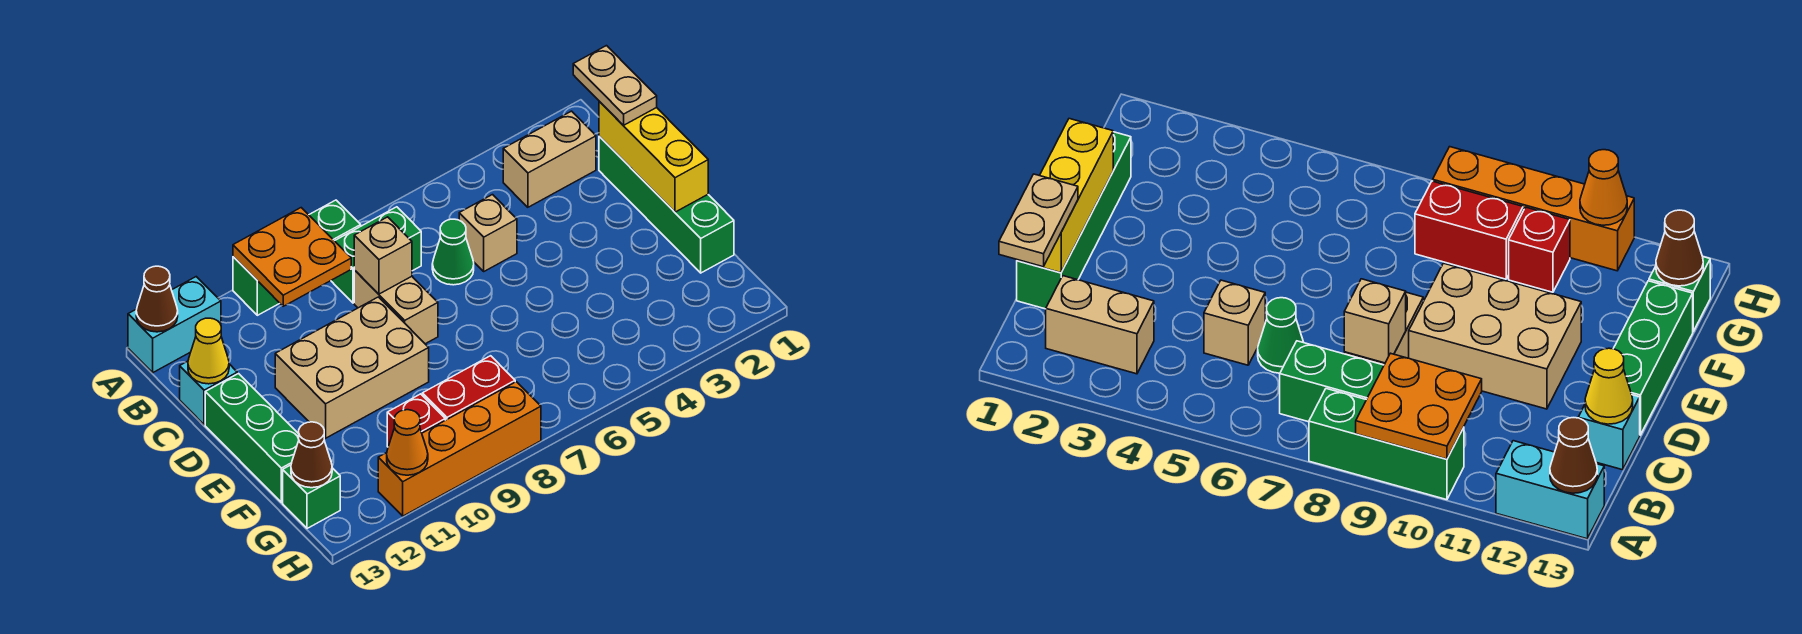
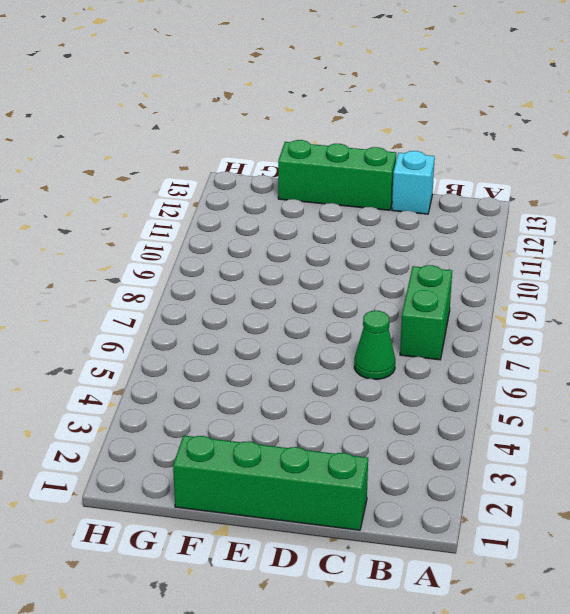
none -> green brick A8:A10 level 1
none -> cyan brick A12:A13 level 1
none -> tan brick B2:B3 level 1

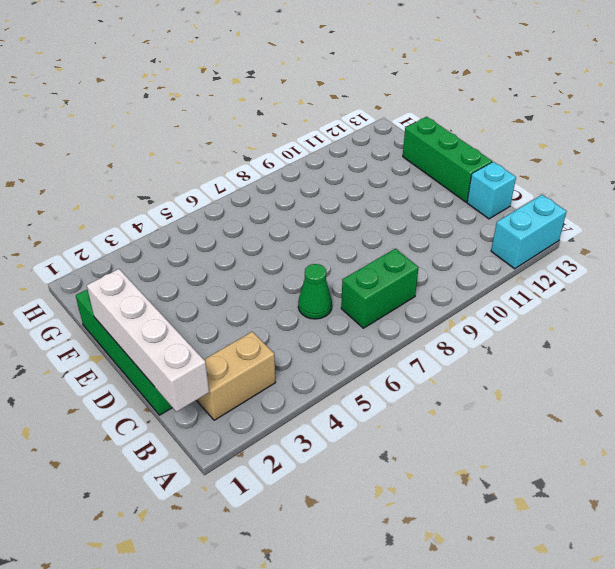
white brick B1:E1 level 2 -> yellow brick C1:E1 level 2
none -> green brick A8:A10 level 1
none -> tan brick C5 level 1
none -> tan brick C8:D8 level 1

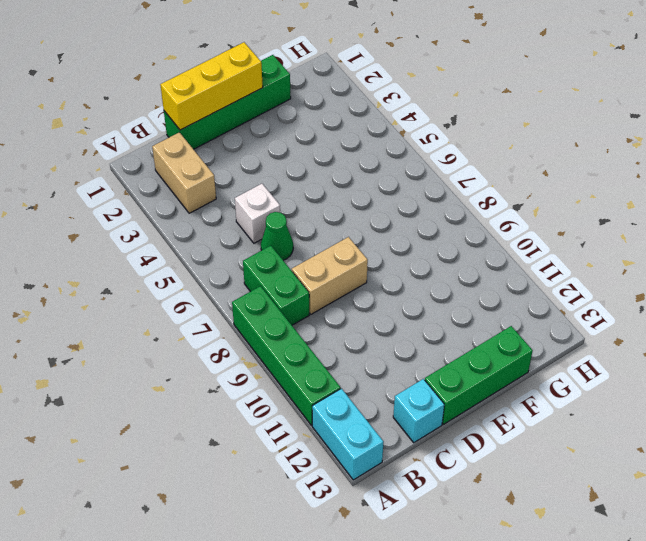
green brick A8:A11 level 1 -> green brick A8:A10 level 1
white brick C5 level 1 -> tan brick C5 level 1
none -> tan brick D9:E11 level 1
none -> red brick G8:G9 level 1
none -> red brick G10 level 1

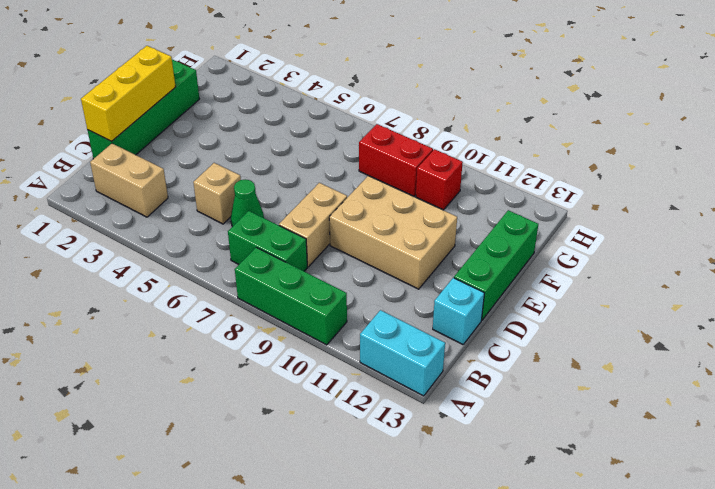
none -> green brick G13 level 1
none -> orange brick H8:H11 level 1
none -> orange plate A9:B10 level 2

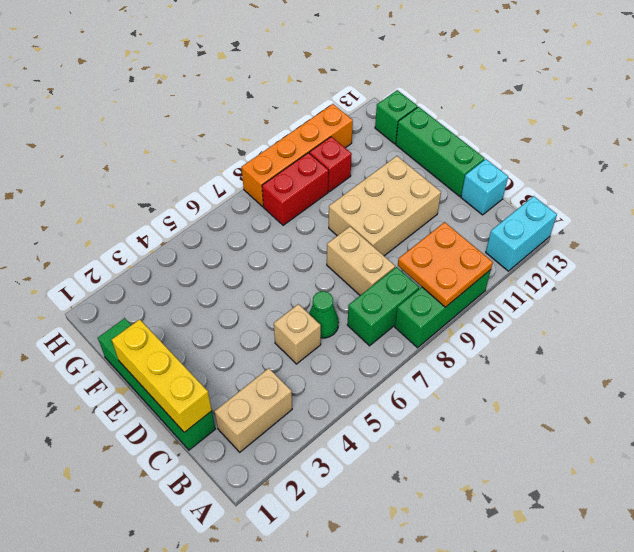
none -> brown cone A13 level 2
none -> tan brick C8 level 2
none -> yellow cone C13 level 2

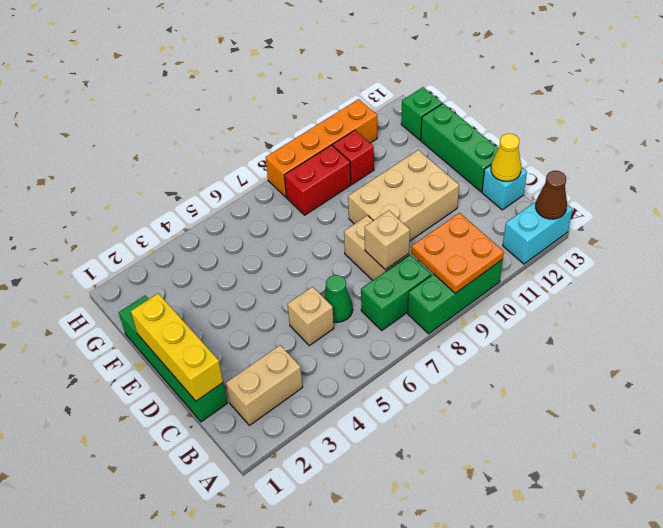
none -> brown cone G13 level 2
none -> orange cone H11 level 2
none -> tan plate B1:C1 level 3

